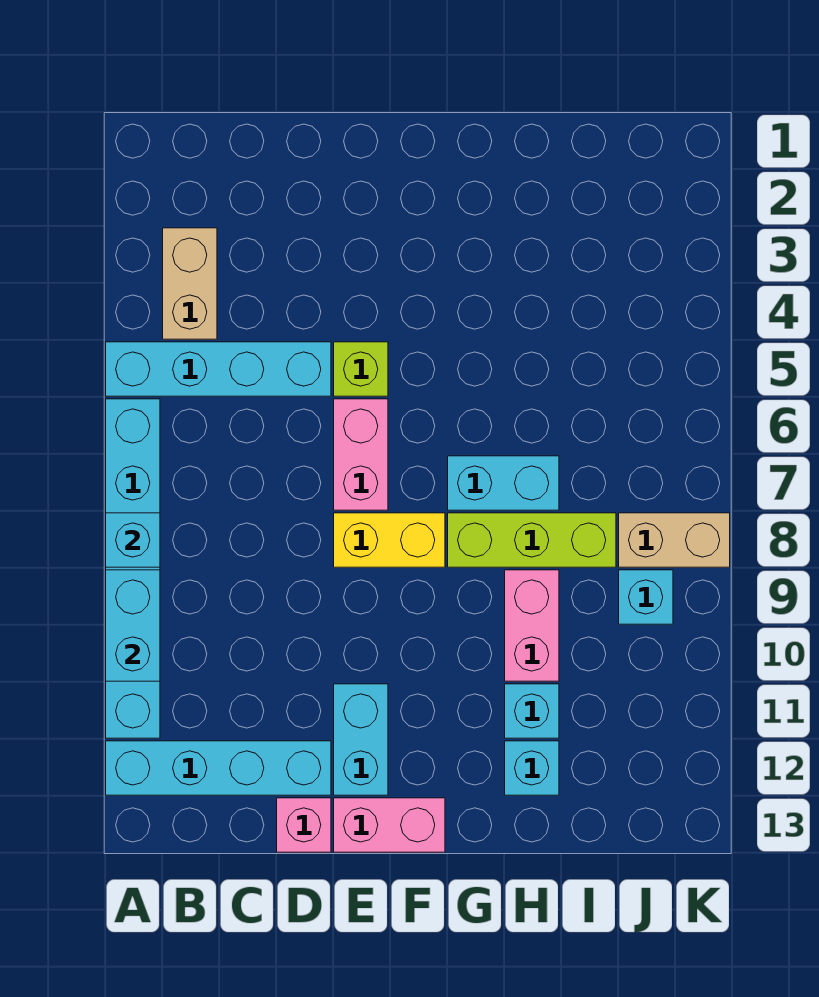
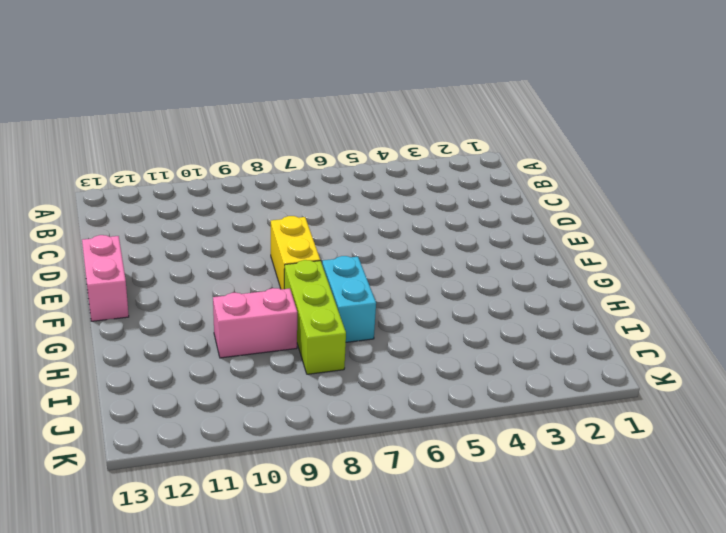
none -> cyan brick A5:D5 level 1
none -> cyan brick A6:A11 level 1
none -> cyan brick A12:D12 level 1

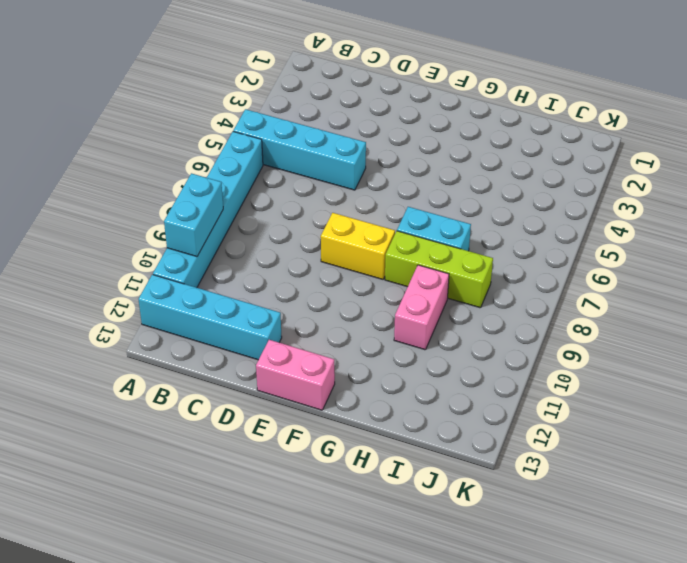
none -> tan brick B3:B4 level 1
none -> pink brick D13 level 1
none -> lime brick E5 level 1

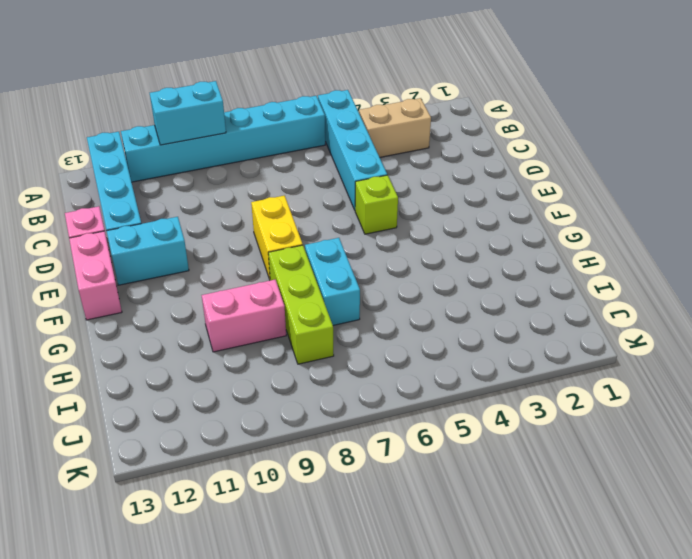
none -> pink brick E6:E7 level 1
none -> cyan brick H11 level 1
none -> cyan brick H12 level 1

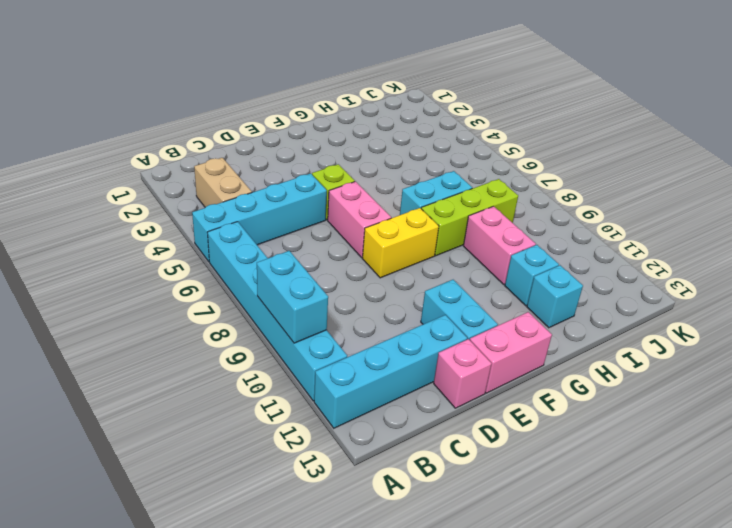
none -> tan brick J8:K8 level 1
none -> cyan brick J9 level 1
none -> cyan brick A8 level 2

